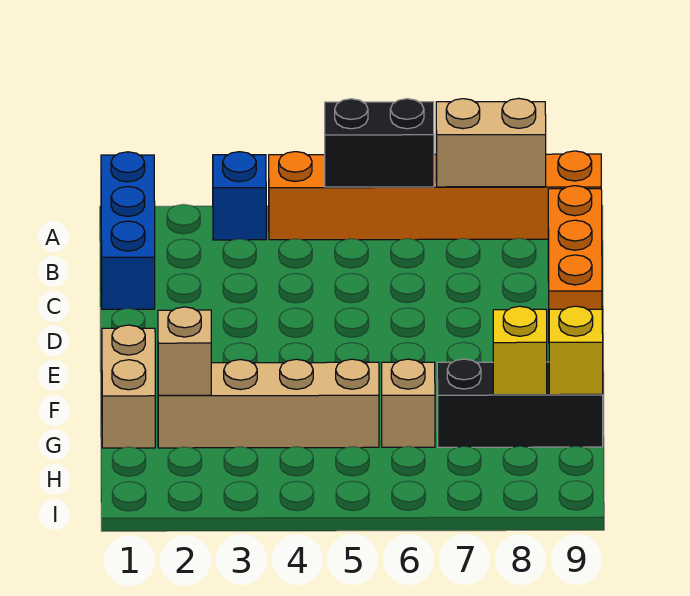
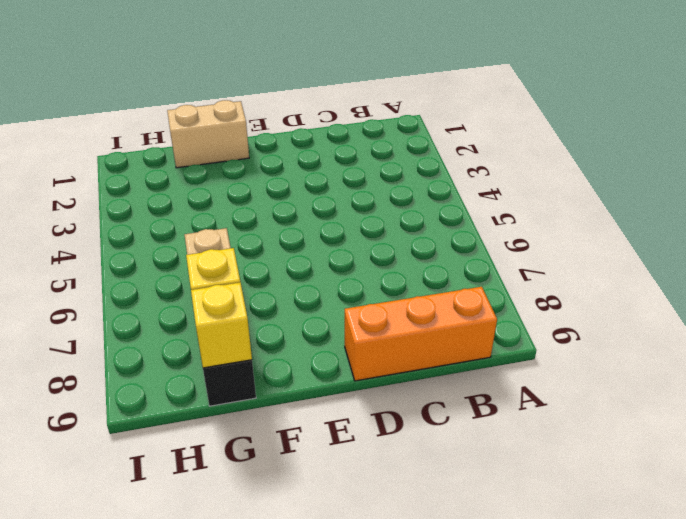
none -> blue brick A1:C1 level 1
none -> blue brick A3 level 1
none -> orange brick A4:A9 level 1

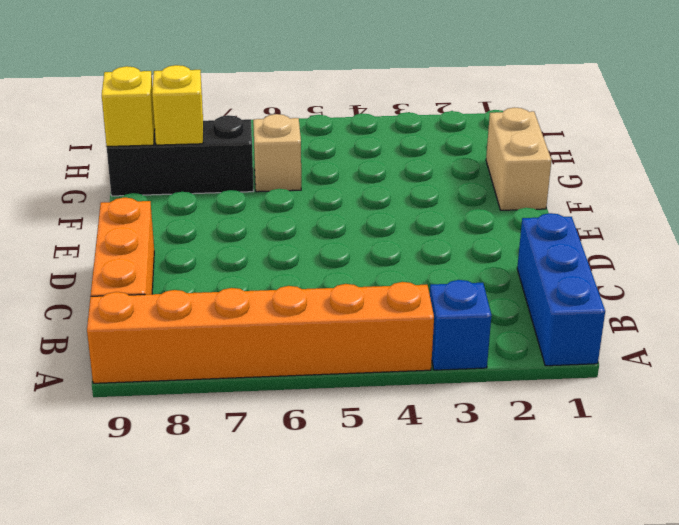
none -> tan brick G2:G5 level 1
none -> black brick A5:A6 level 2
none -> tan brick A7:A8 level 2

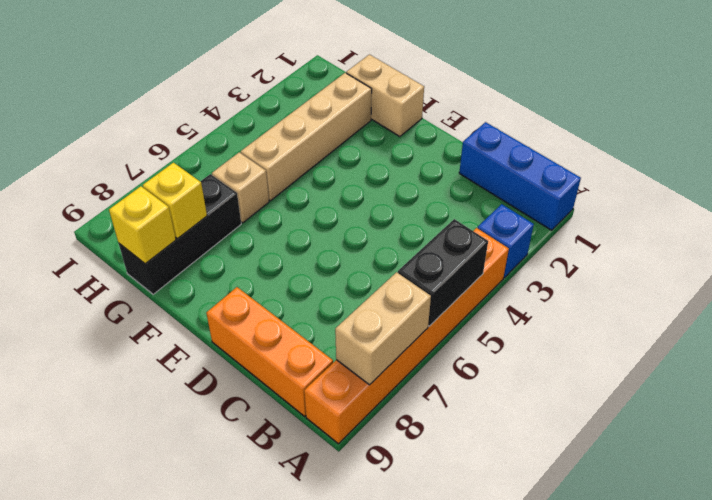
none -> tan brick G2 level 2

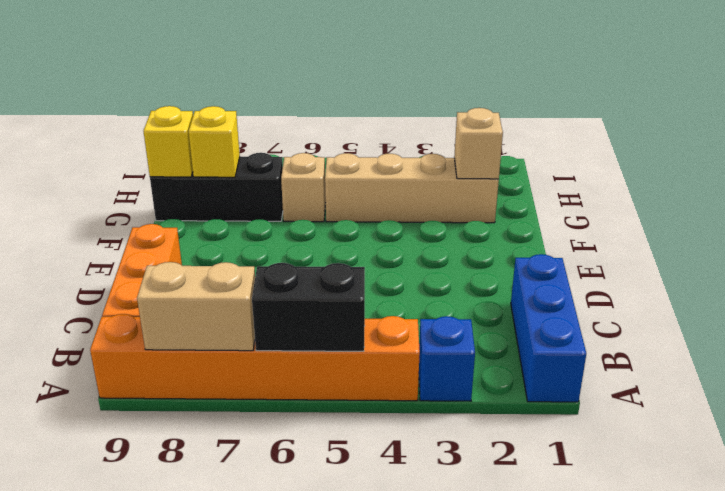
none -> tan brick F1:G1 level 1

